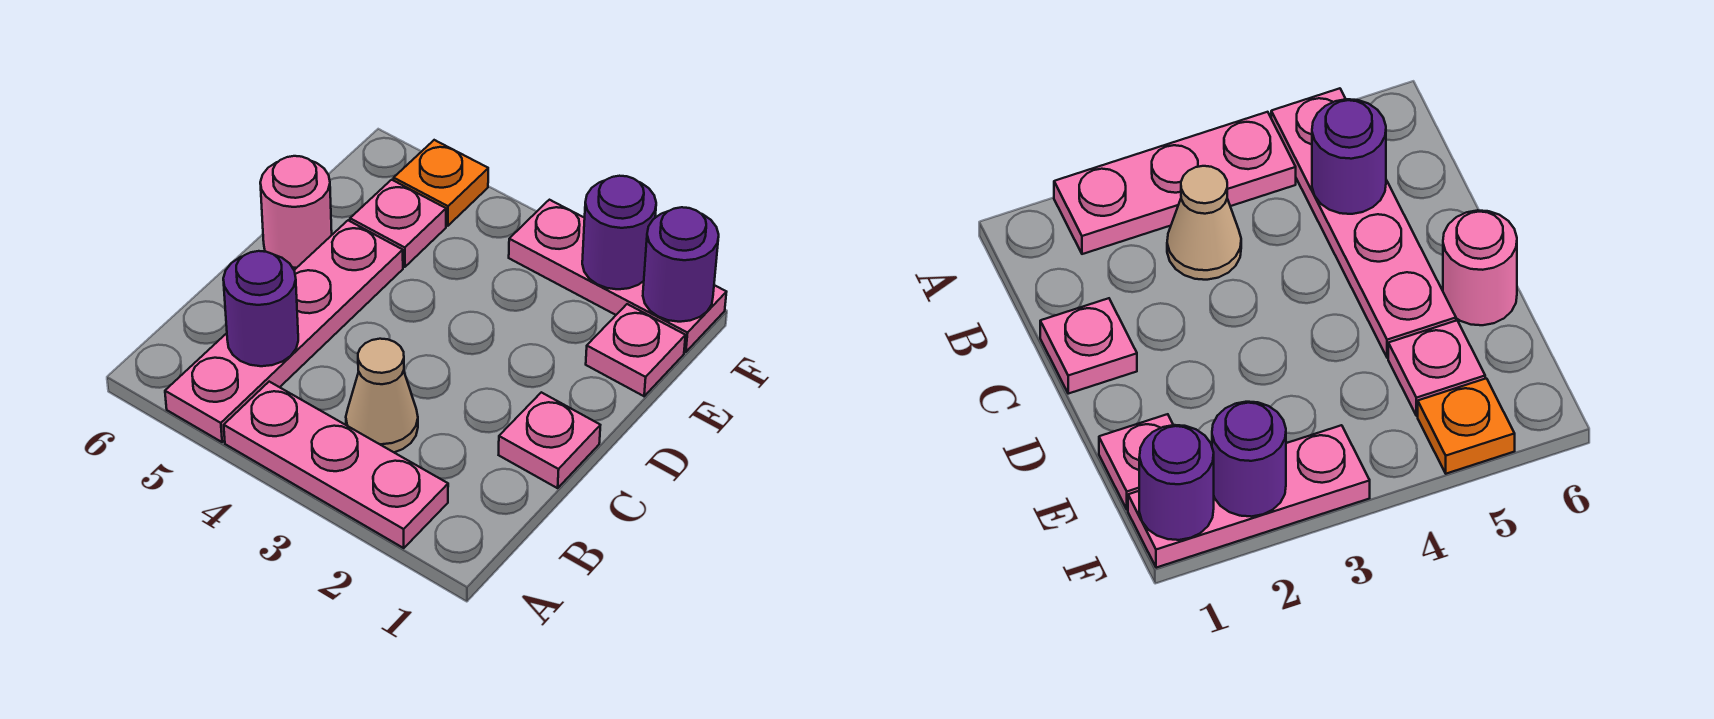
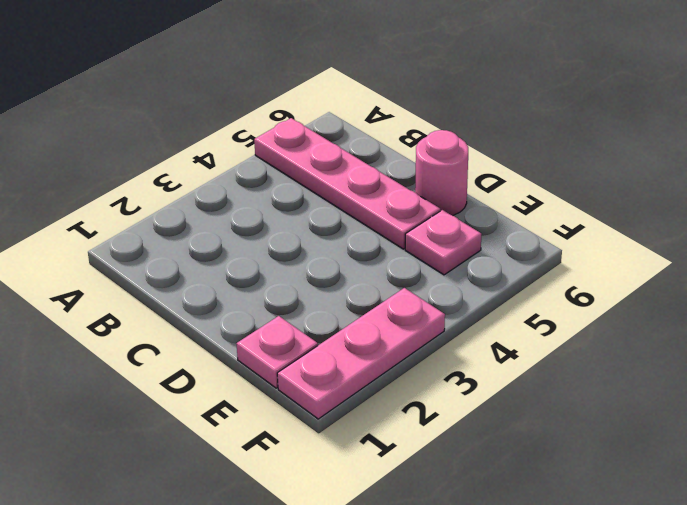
none -> pink plate A2:A4 level 1
none -> tan cone B3 level 1
none -> pink plate C1 level 1

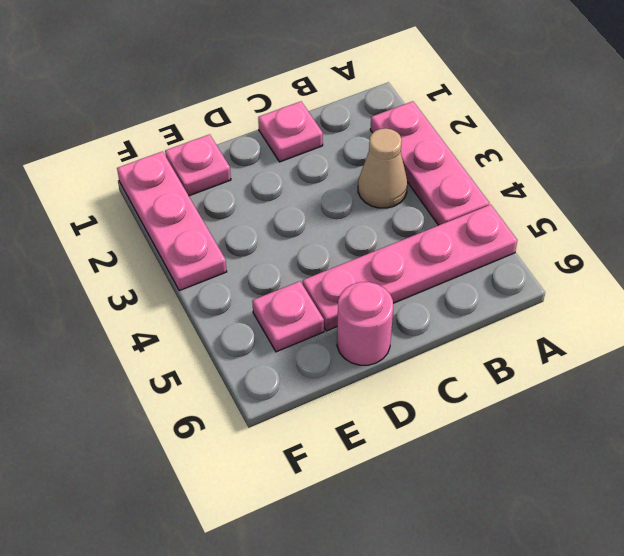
none -> orange plate F5 level 1
none -> purple round brick B5 level 2
none -> purple round brick F1 level 2

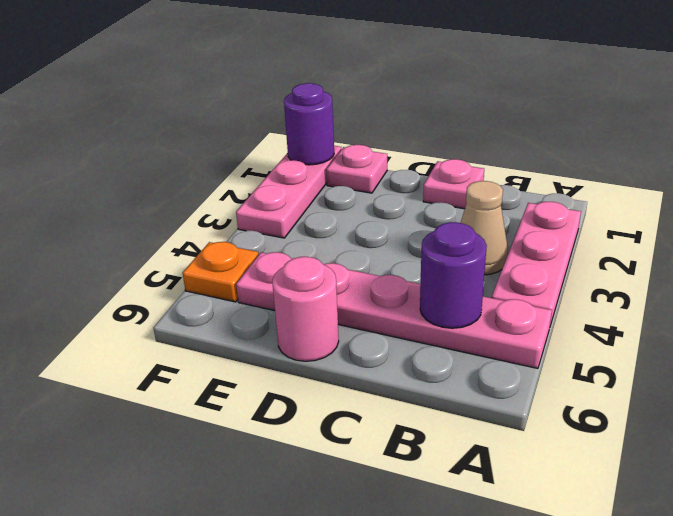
none -> purple round brick F2 level 2

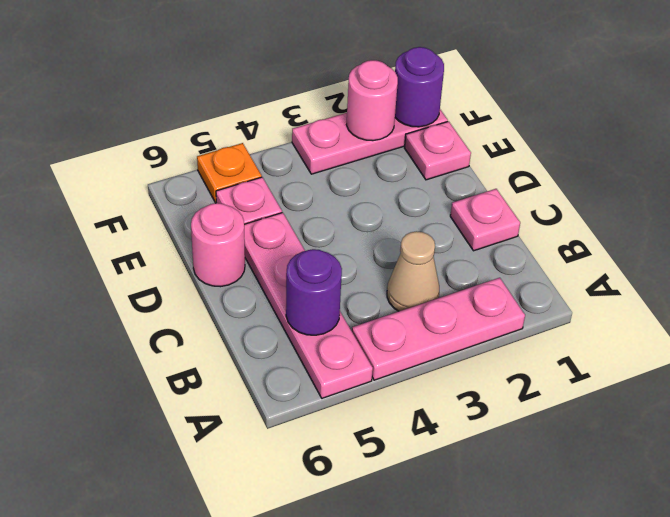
pink round brick F2 level 2 -> purple round brick F2 level 2

